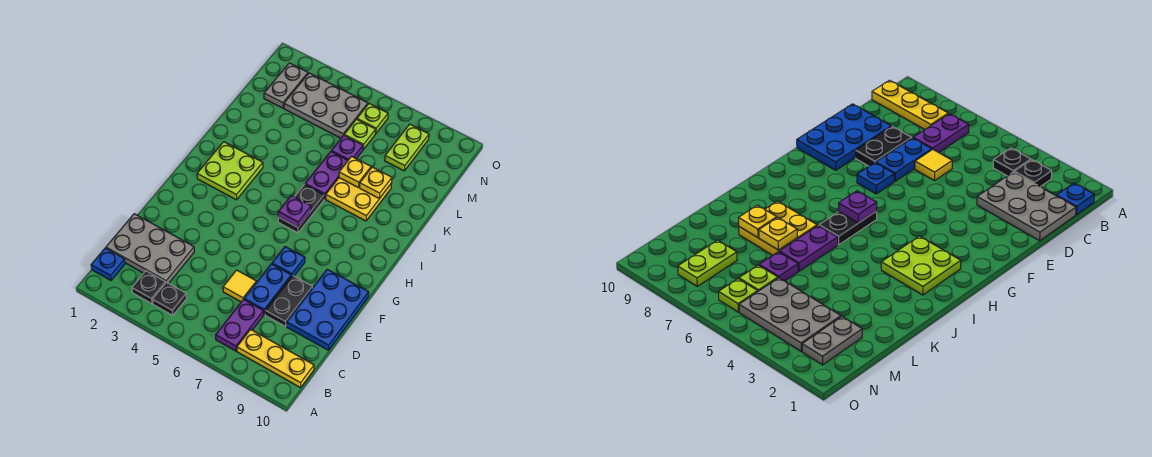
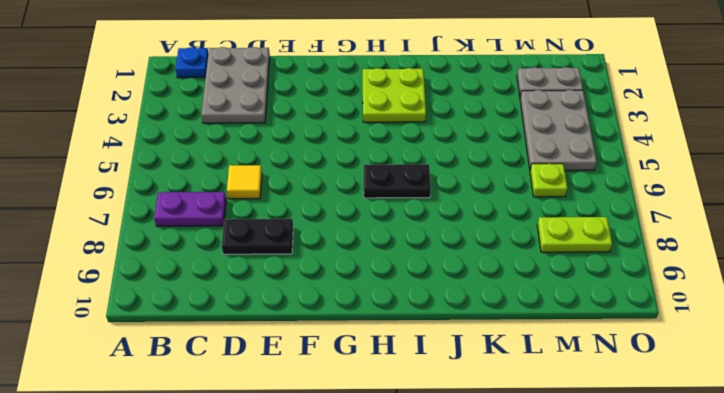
none -> black plate B3 level 1
none -> black plate B4 level 1
none -> yellow plate B8:B10 level 1

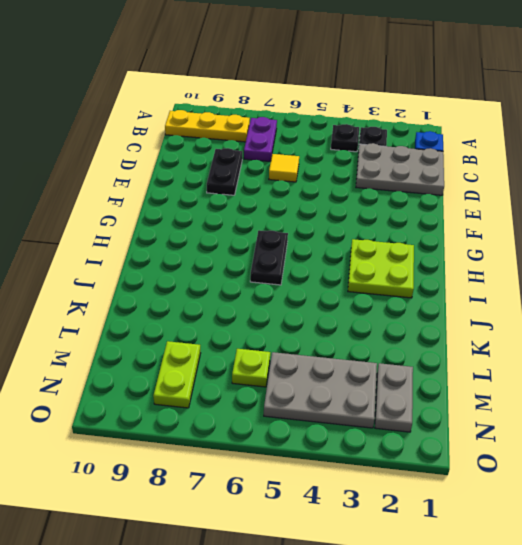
none -> blue plate D7:E7 level 1
none -> blue plate D9:F10 level 1
none -> blue plate F7 level 1

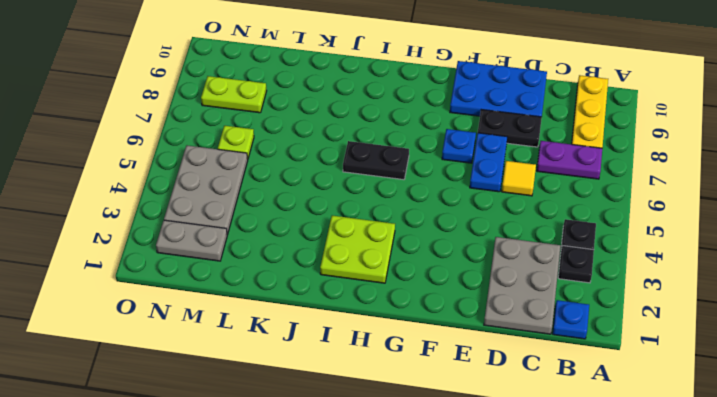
blue plate E6:E7 level 1 -> blue plate D7:E7 level 1
none -> purple plate J6:K6 level 1
none -> yellow plate J7:K8 level 1
none -> purple plate L6 level 1

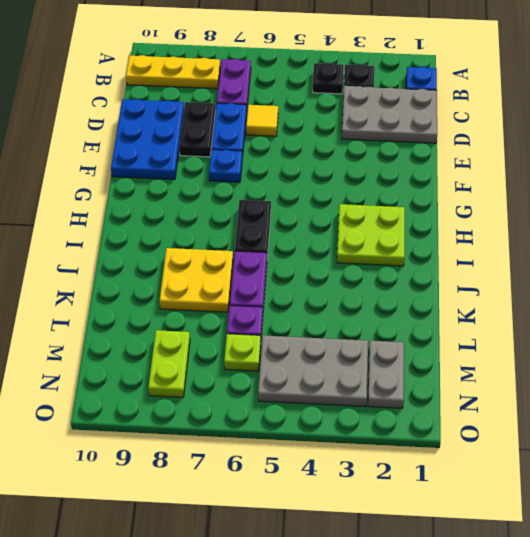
none -> lime plate N6 level 1
none -> purple plate H6 level 2
none -> yellow plate K7 level 2

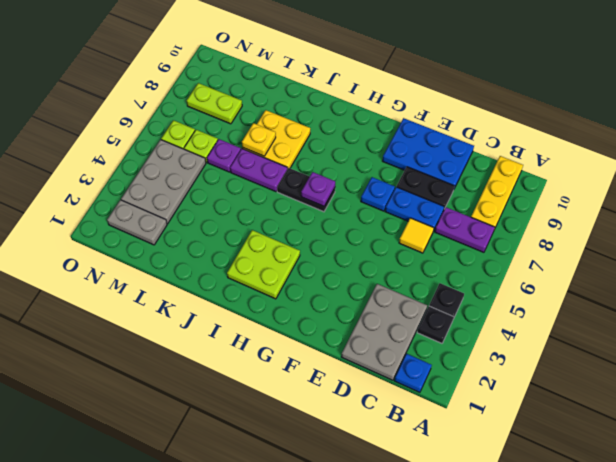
none -> yellow plate K8 level 2

